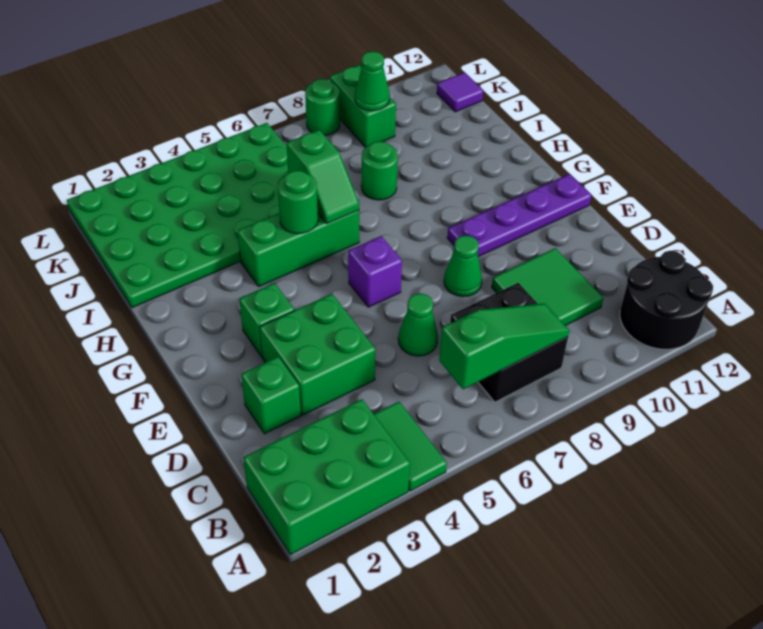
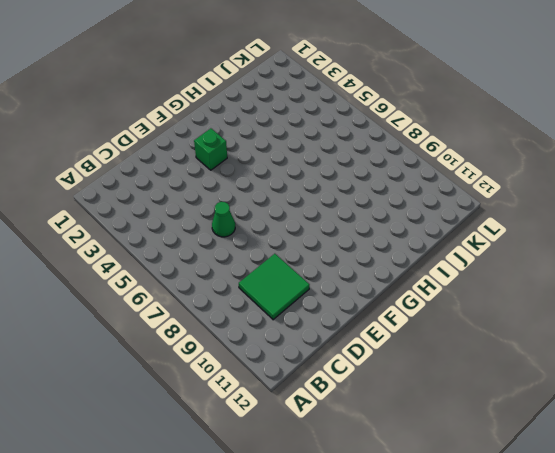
none -> green brick A1:B3 level 1
none -> green tile A4:B4 level 1
none -> black round brick A11:B12 level 1

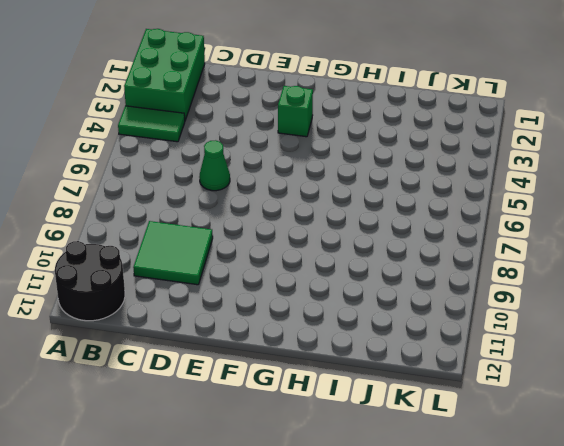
none -> black brick B7:C8 level 1
none -> green brick D2 level 1
none -> green brick D3:E4 level 1

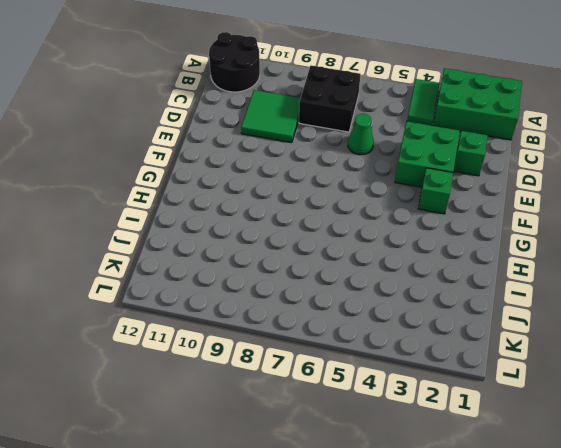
none -> green cone E8 level 1
none -> purple brick F6 level 1
none -> purple plate F9:F12 level 1

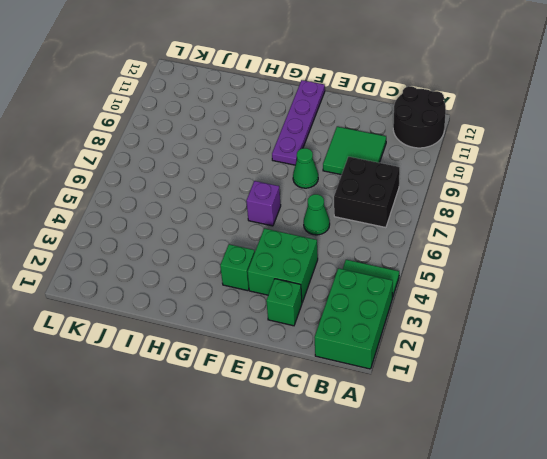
none -> green brick H4:H6 level 1
none -> green plate I1:L6 level 1
none -> green round brick I8 level 1

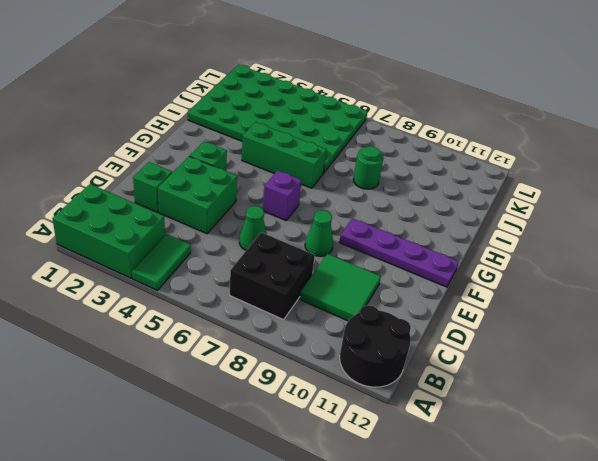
none -> green brick K9:L9 level 1
none -> purple tile K12 level 1
none -> green round brick L8 level 1

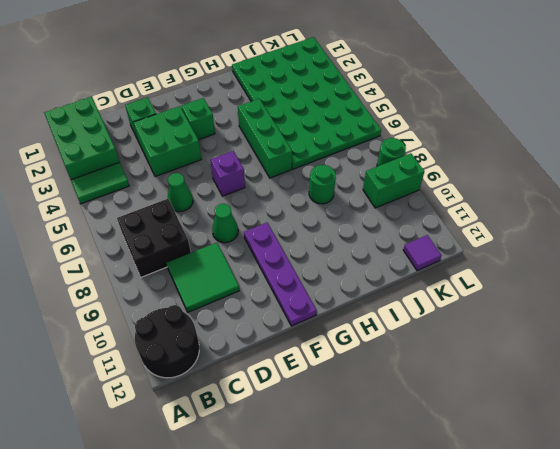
none -> green slope B6:B8 level 2 top 6
none -> green round brick H5 level 2
none -> green slope H6:I6 level 2 top I

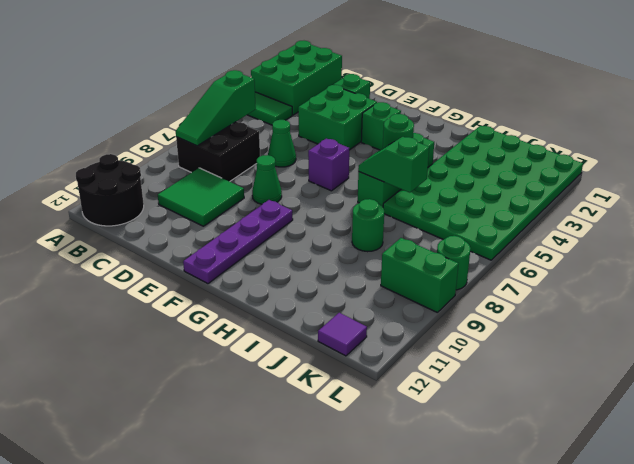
none -> green cone K9 level 2

